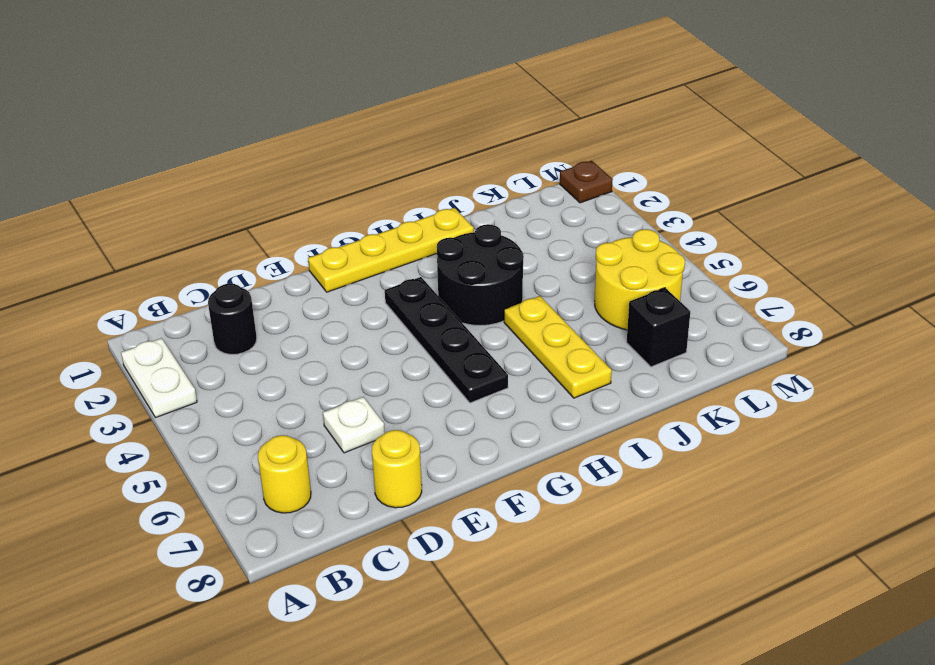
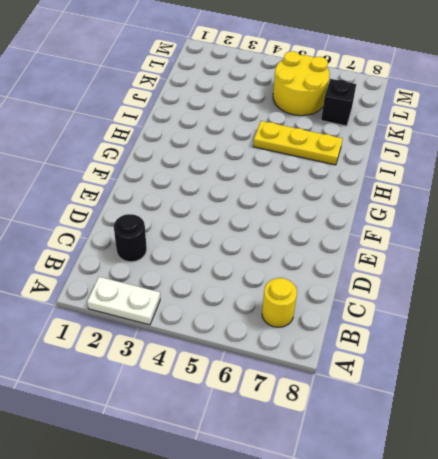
none -> white plate D6 level 1
none -> yellow round brick D8 level 1
none -> yellow plate F1:I1 level 1

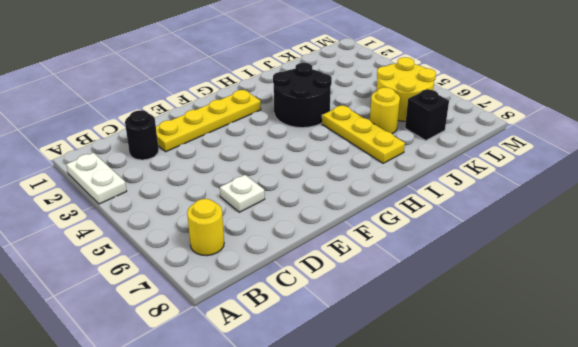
yellow plate D2:G2 level 1 -> yellow plate F1:I1 level 1
yellow round brick J6 level 1 -> yellow round brick D8 level 1
none -> black plate G3:G6 level 1
none -> brown plate M1 level 1

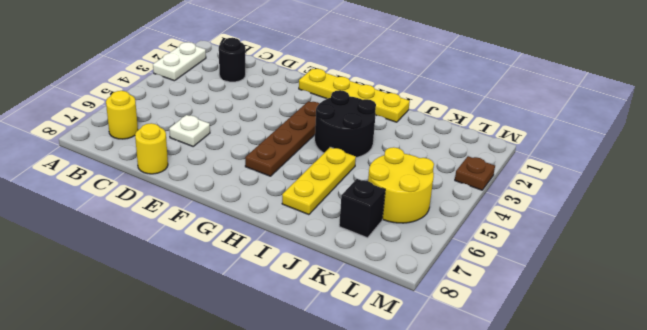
brown plate G3:G6 level 1 -> black plate G3:G6 level 1
brown plate M3 level 1 -> brown plate M1 level 1

